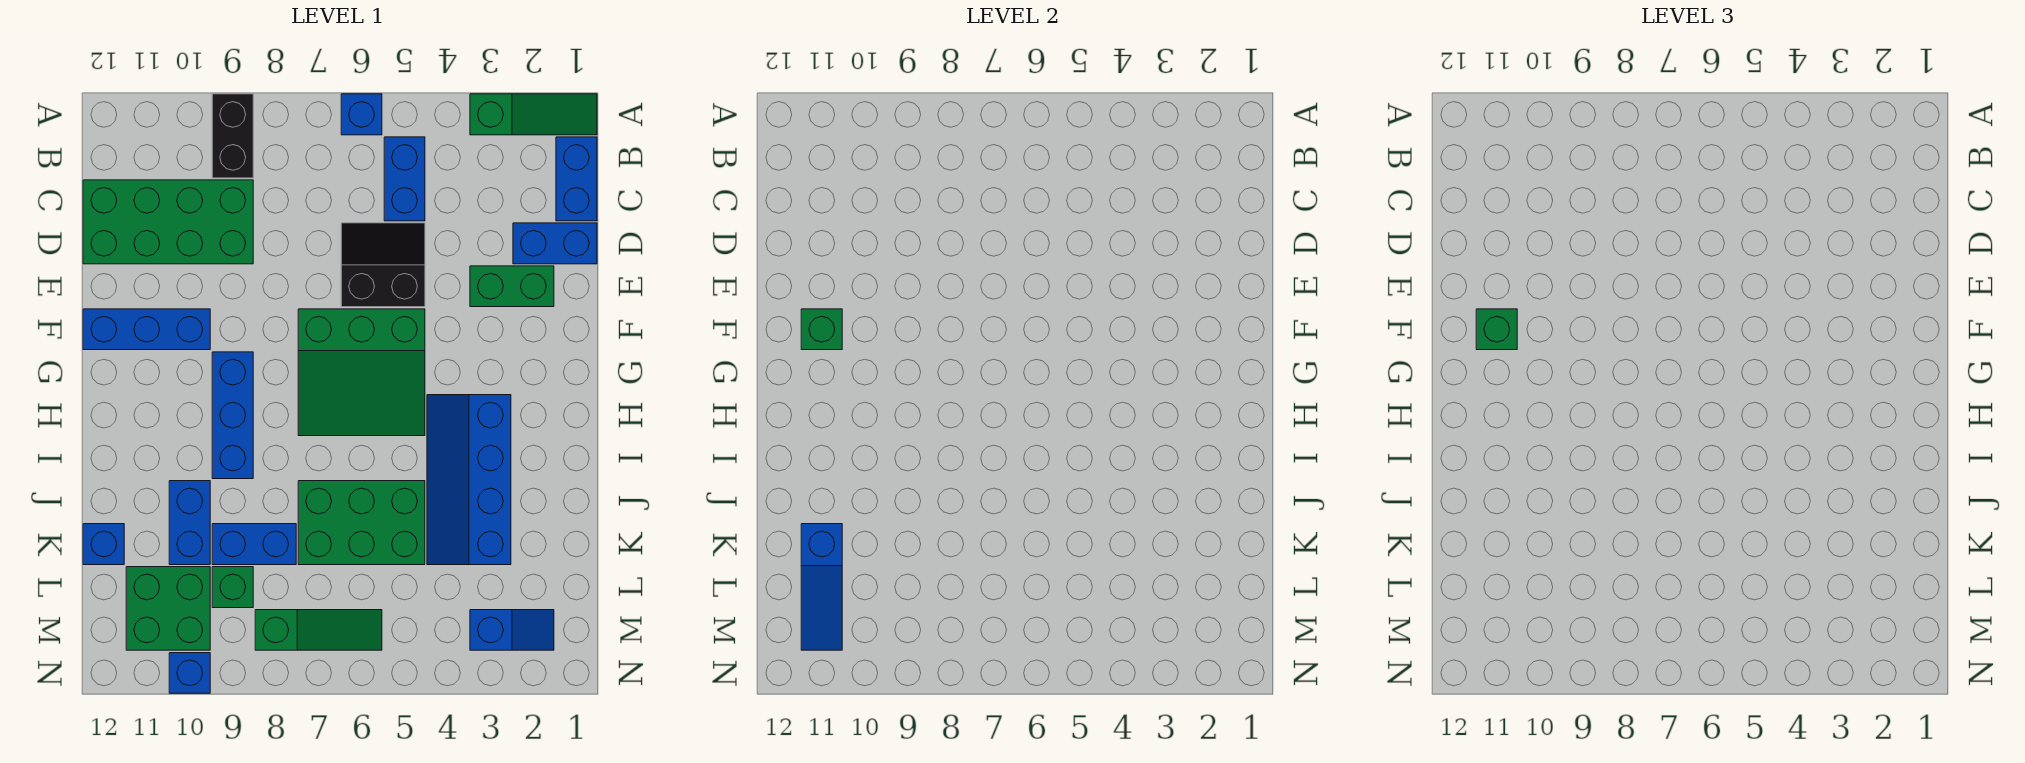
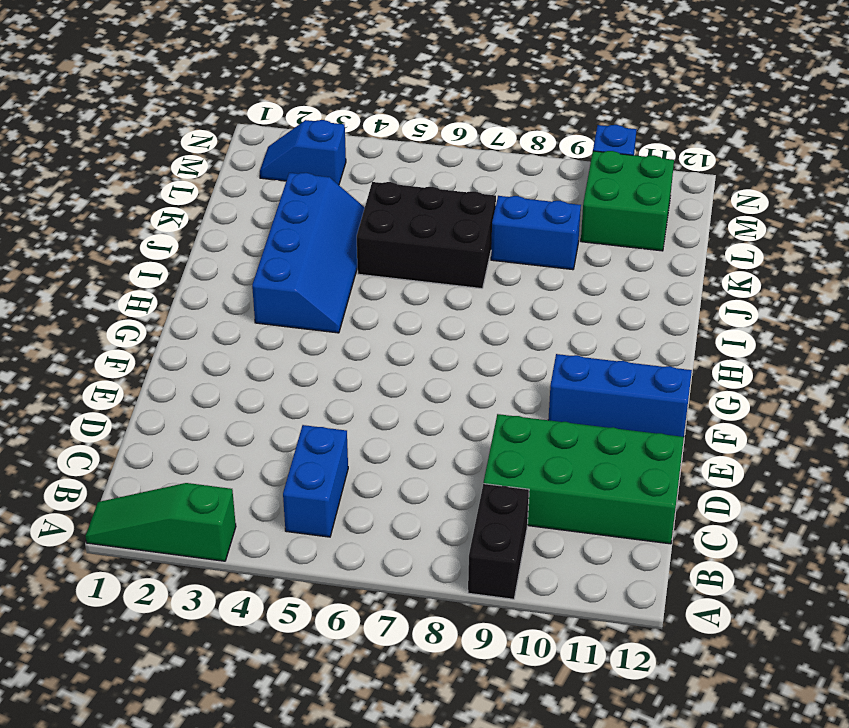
black brick J5:K7 level 1 -> green brick J5:K7 level 1
none -> blue brick A6 level 1
none -> blue brick B1:C1 level 1
none -> blue brick D1:D2 level 1

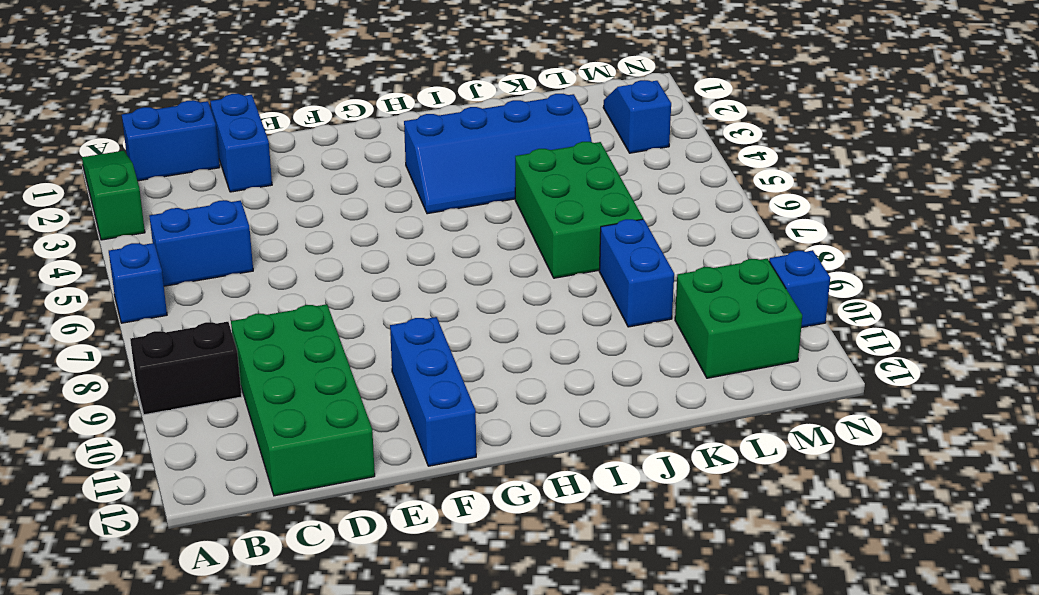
none -> black slope D5:E6 level 1 top E
none -> green brick E2:E3 level 1
none -> green slope F5:H7 level 1 top F

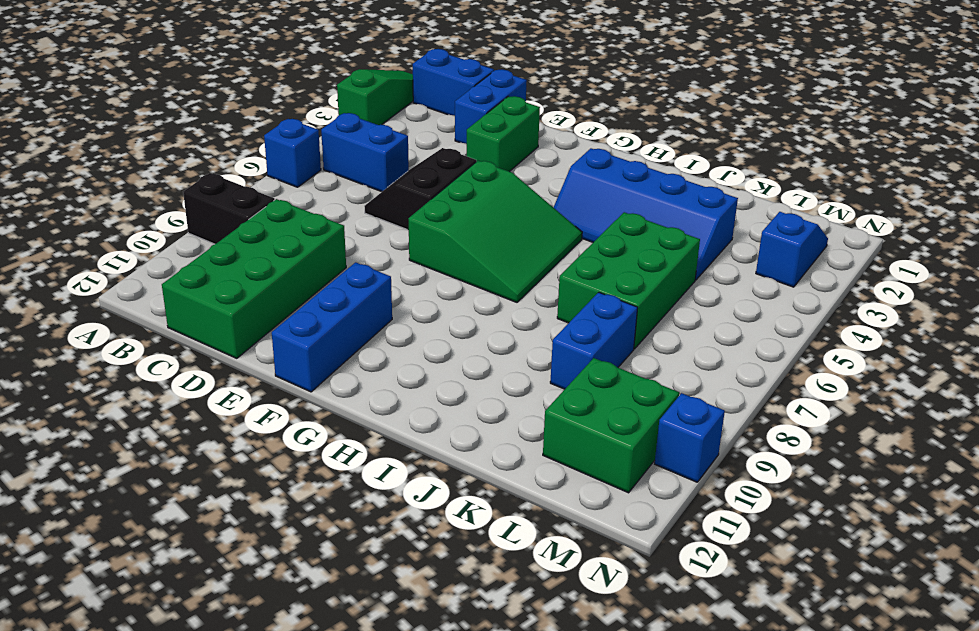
none -> blue brick G9:I9 level 1
none -> blue brick J10:K10 level 1
none -> blue brick K12 level 1

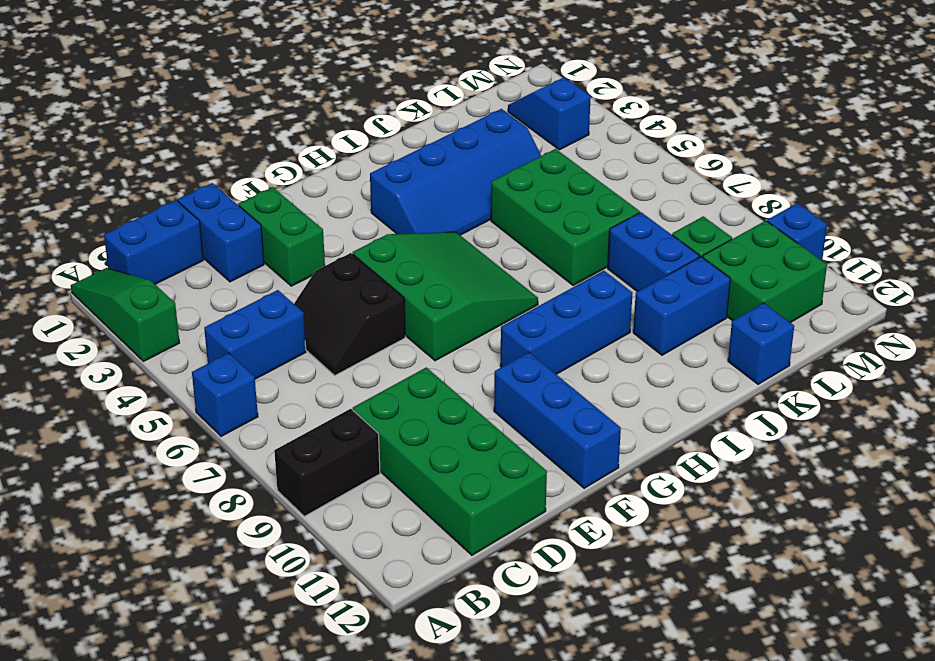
none -> green slope M6:M8 level 1 top 8
none -> green brick F11 level 2
none -> blue slope K11:M11 level 2 top K

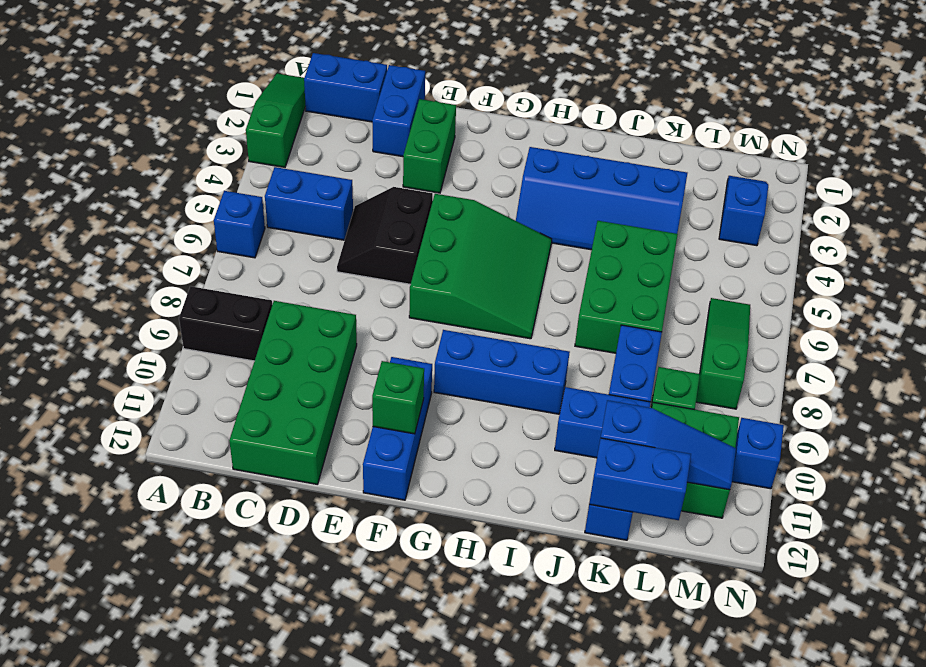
blue brick K12:L12 level 2 -> none
none -> green brick F11 level 3

